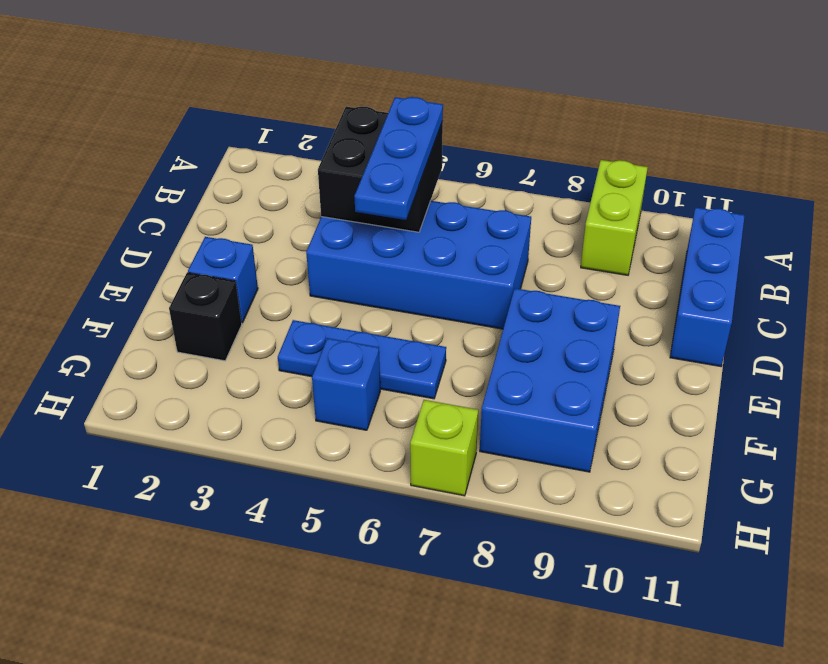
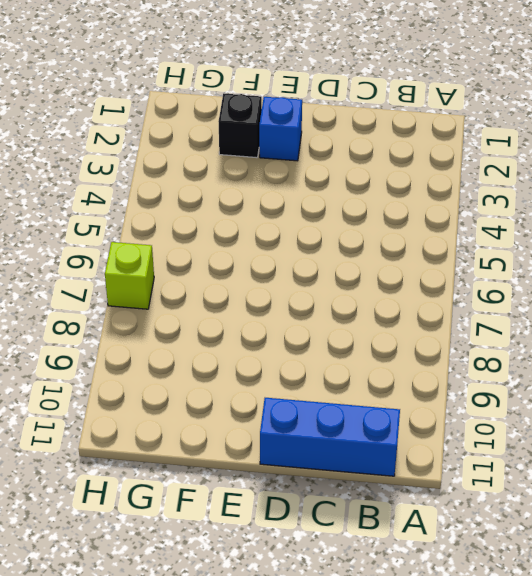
none -> lime brick A9:B9 level 1
none -> blue brick C4:D7 level 1

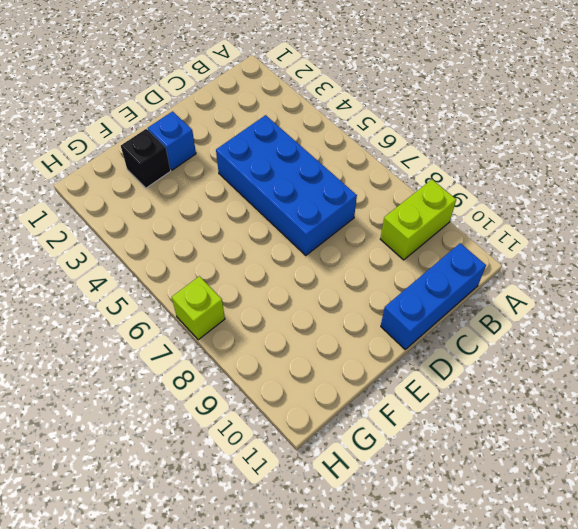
none -> blue brick E8:G9 level 1
none -> blue plate F4:F6 level 1

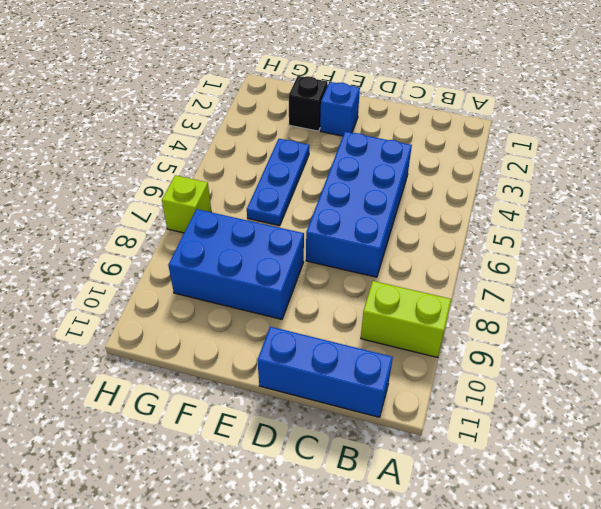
none -> blue brick G5 level 1
none -> black brick B4:C5 level 2

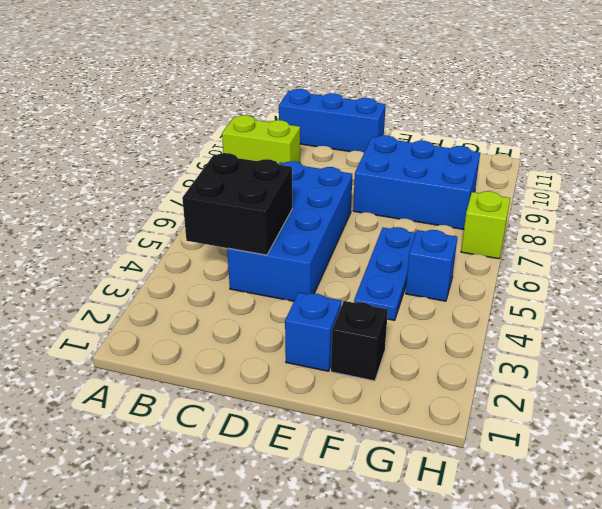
none -> blue plate B5:D5 level 3

